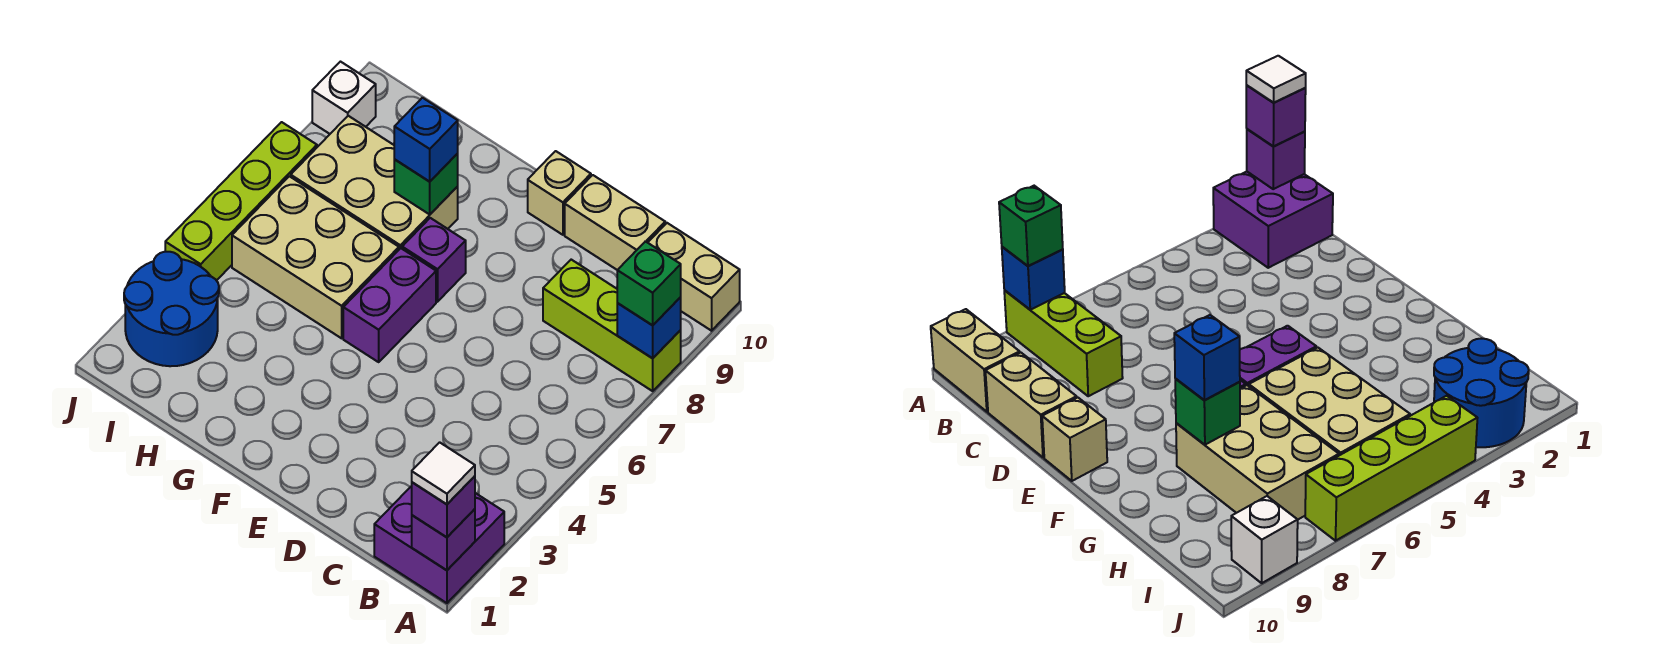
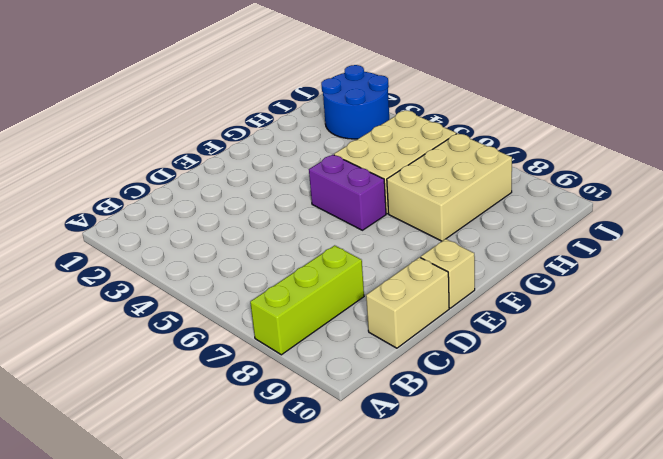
none -> purple brick A1:B2 level 1
none -> tan brick A10:B10 level 1
none -> purple brick F7 level 1

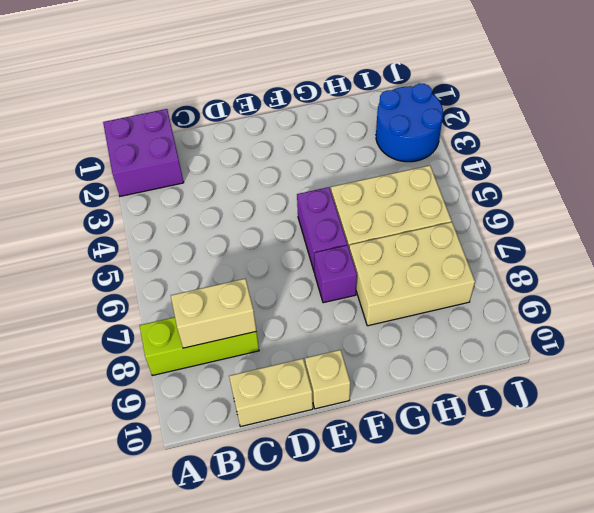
tan brick B8:C8 level 2 -> tan brick A10:B10 level 1
none -> lime brick J4:J7 level 1
none -> white brick J9 level 1
none -> purple brick A1 level 2

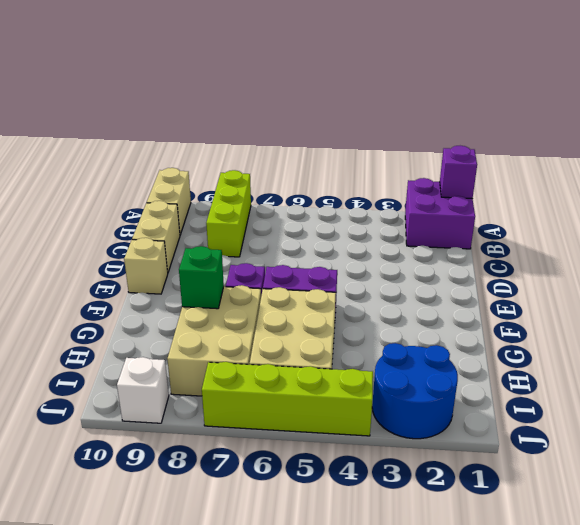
none -> blue brick A8 level 2
none -> purple brick A1 level 3
none -> green brick A8 level 3

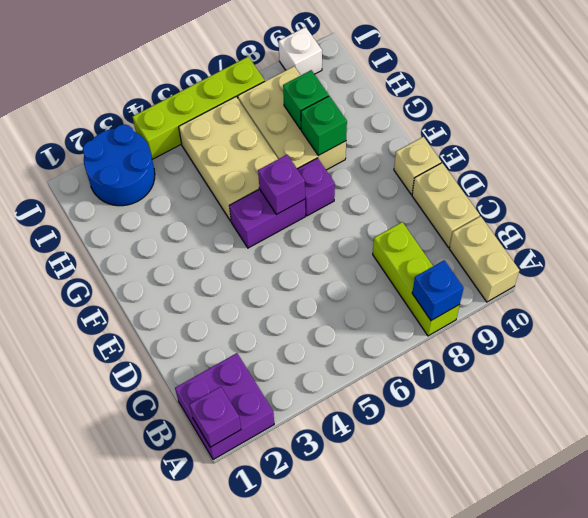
purple brick F6 level 2 -> purple brick A1 level 3
green brick H8 level 2 -> green brick A8 level 3
none -> blue brick G8 level 3
none -> white tile A1 level 4

